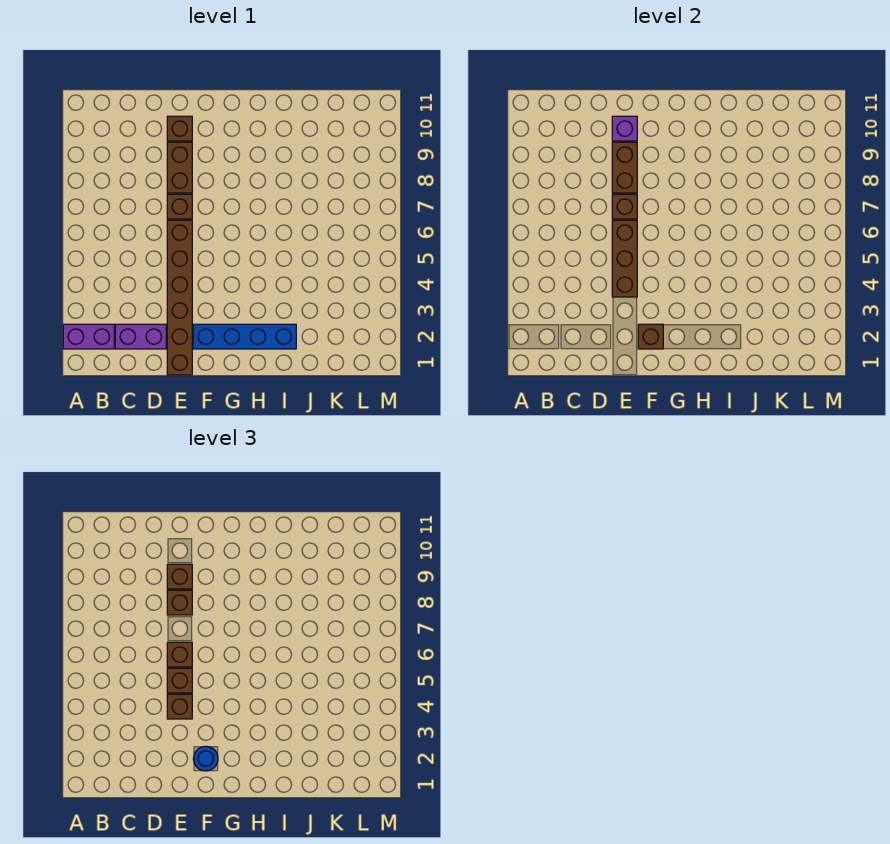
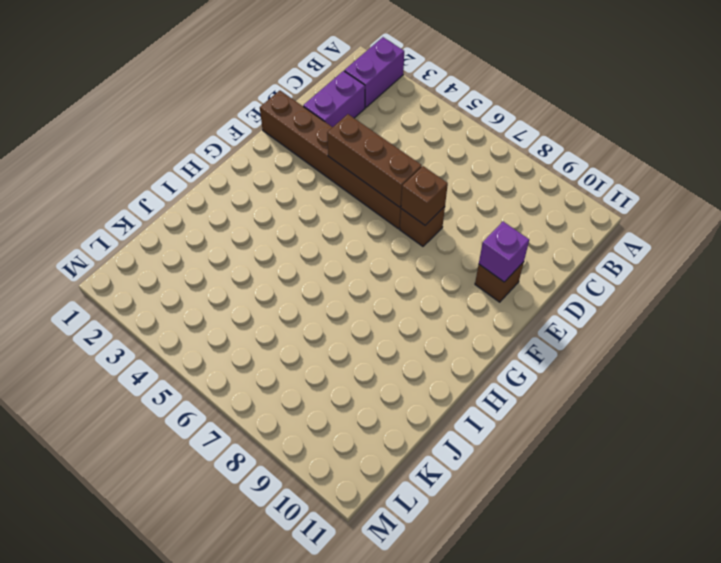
none -> brown brick E8:E9 level 1
none -> blue brick F2:I2 level 1
none -> brown brick E8:E9 level 2

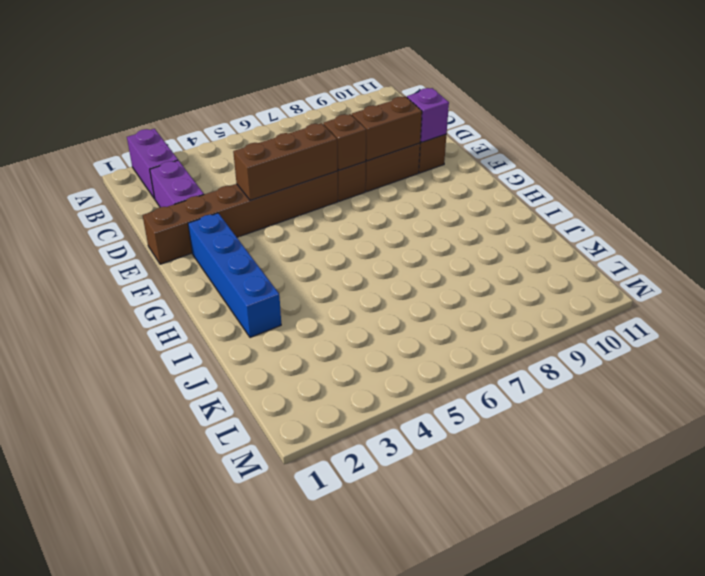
none -> brown brick F2 level 2
none -> brown brick E4 level 3
none -> brown brick E5 level 3

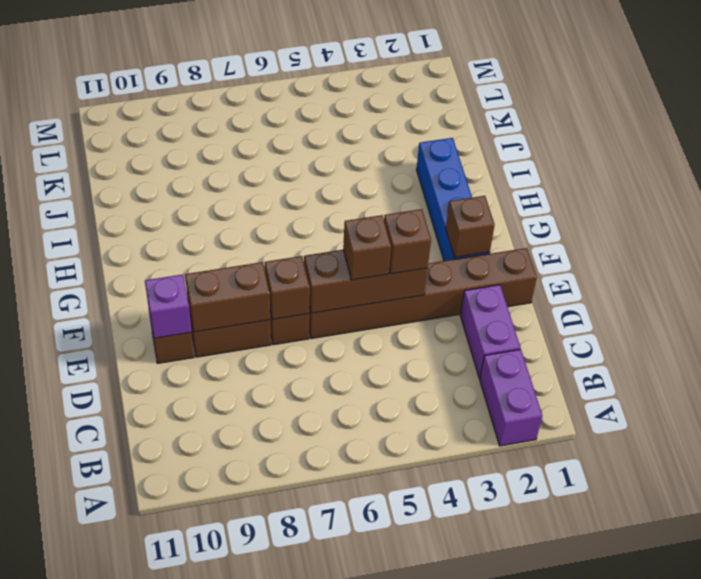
none -> brown brick E6 level 3
none -> brown brick E8 level 3
none -> brown brick E9 level 3

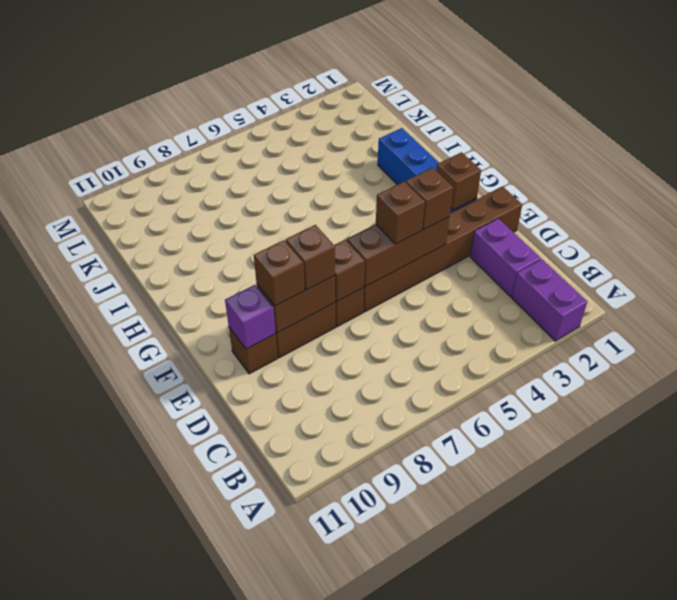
none -> brown brick E6 level 3
none -> blue round brick F2 level 3

